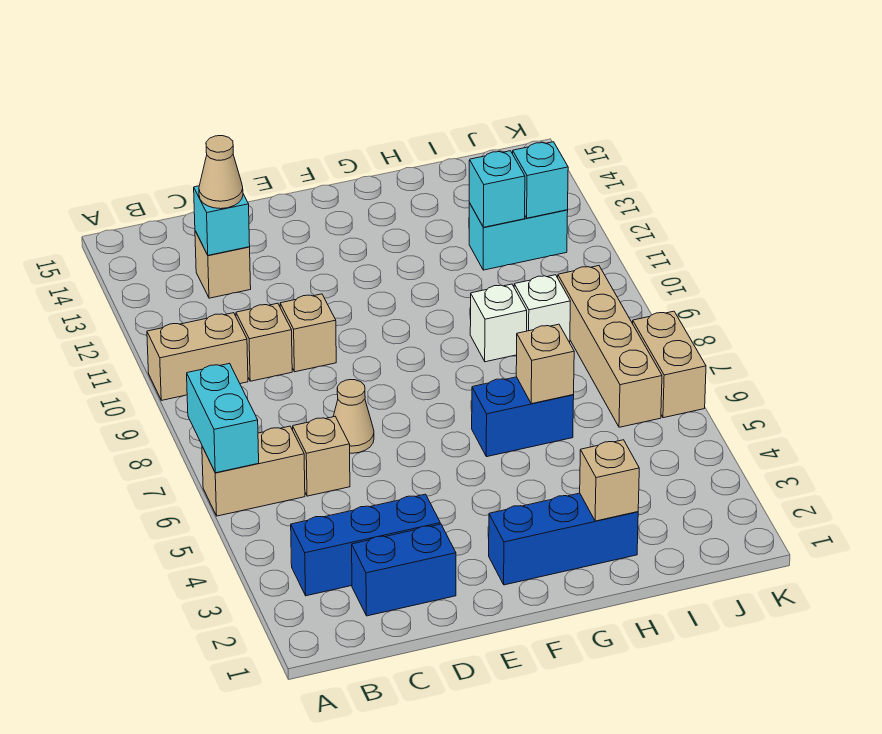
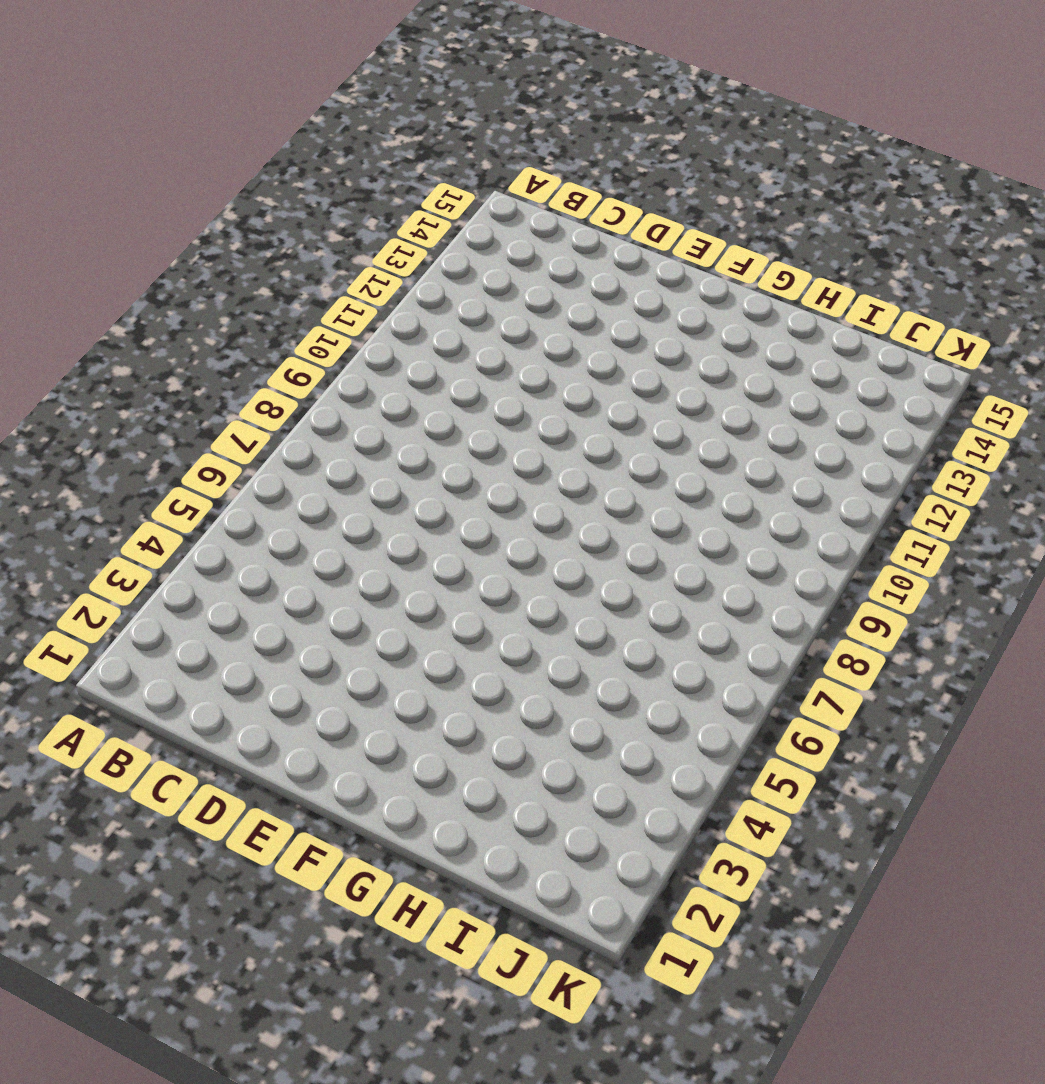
none -> tan brick A6:B6 level 1
none -> tan brick A10:B10 level 1
none -> blue brick B3:D3 level 1

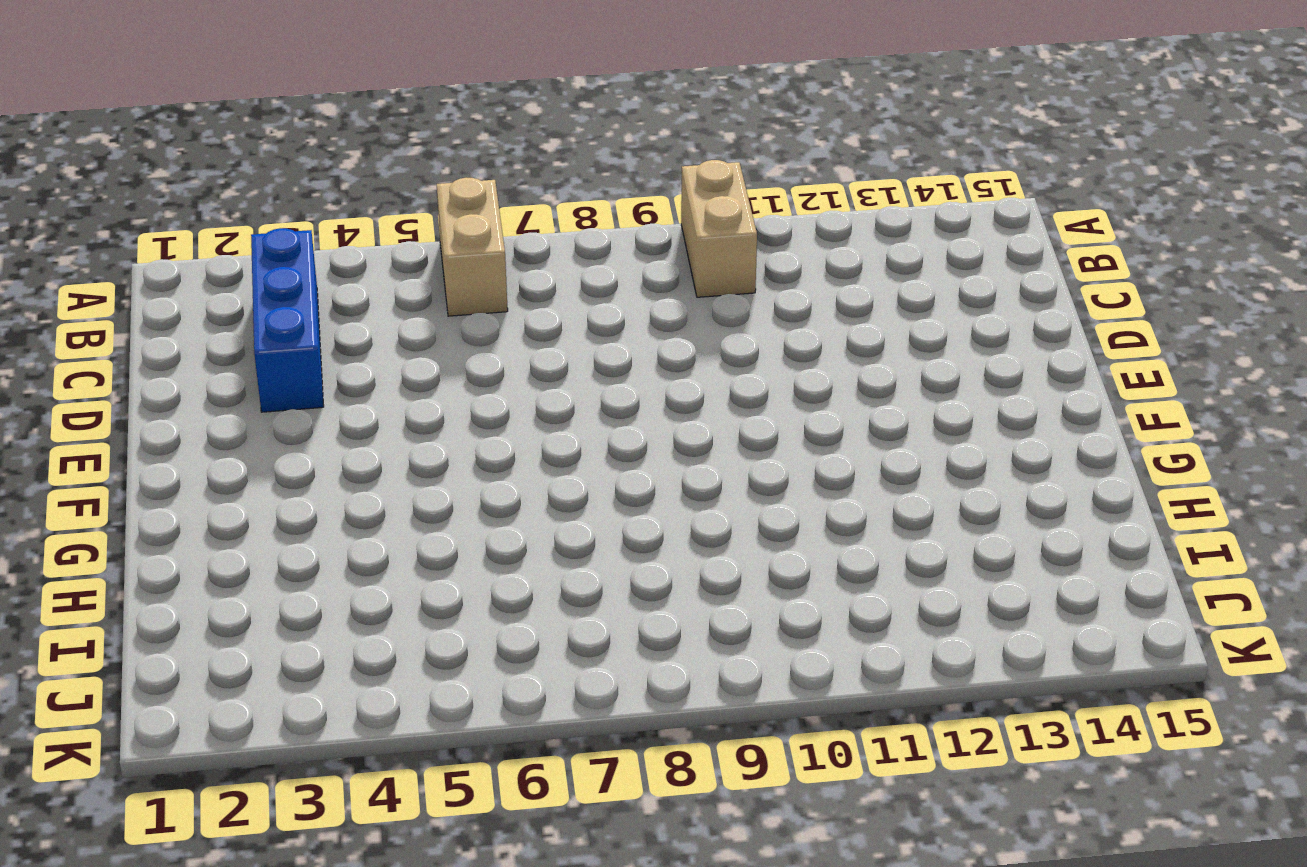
none -> blue brick C2:D2 level 1
none -> tan brick C6 level 1
none -> tan brick C10 level 1

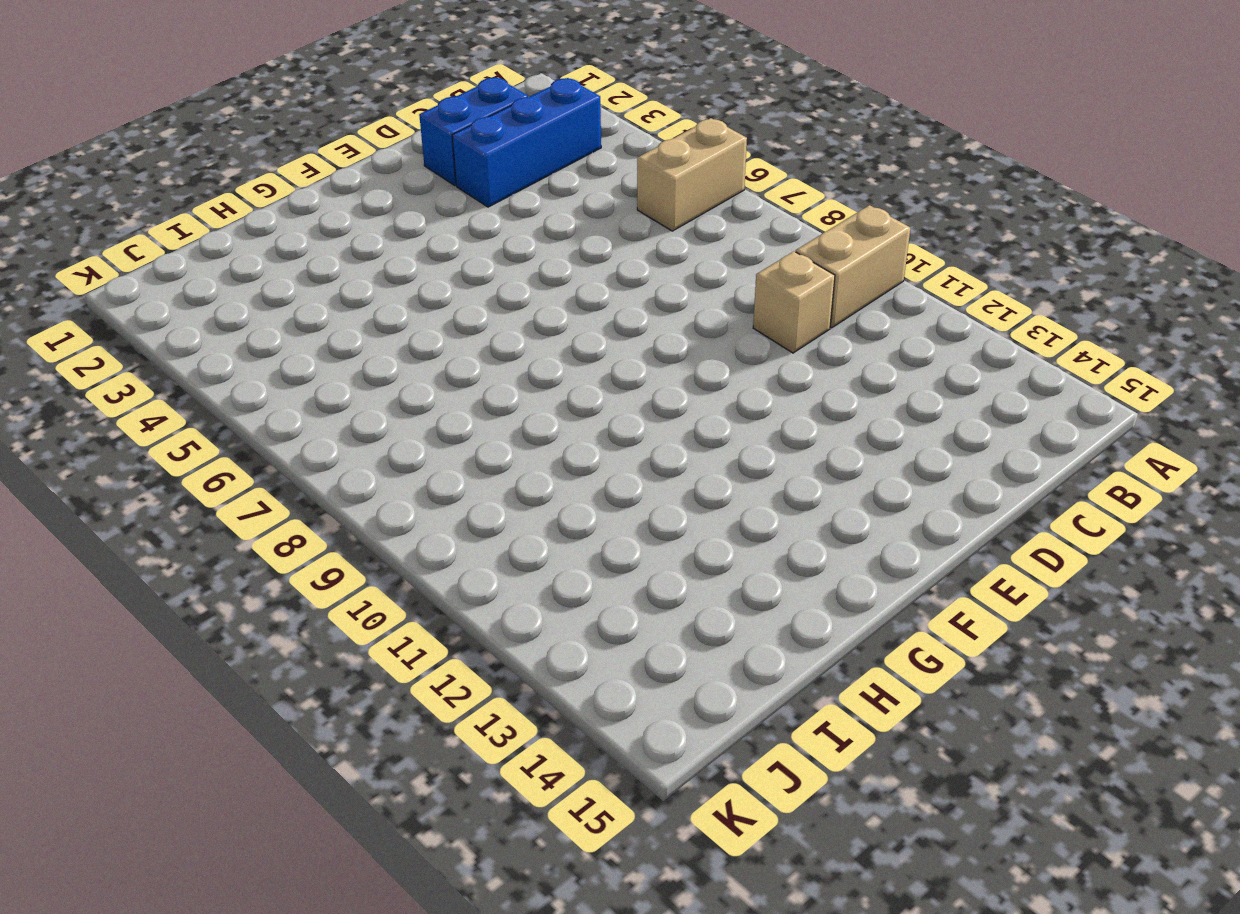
none -> tan brick C6 level 1
none -> tan brick C13 level 1
none -> tan cone D7 level 1

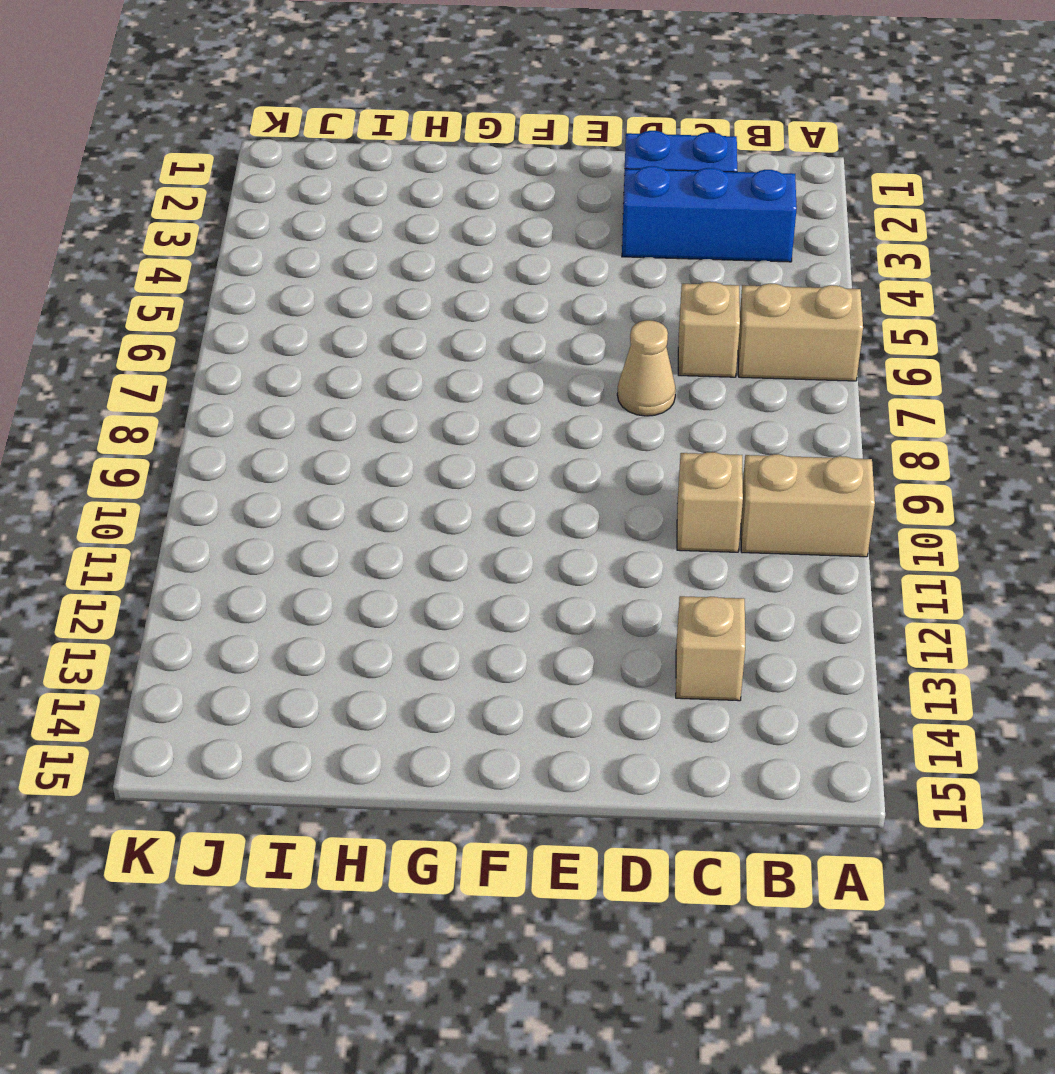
none -> tan brick D10 level 1
none -> blue brick F2:H2 level 1
none -> blue brick G6:H6 level 1

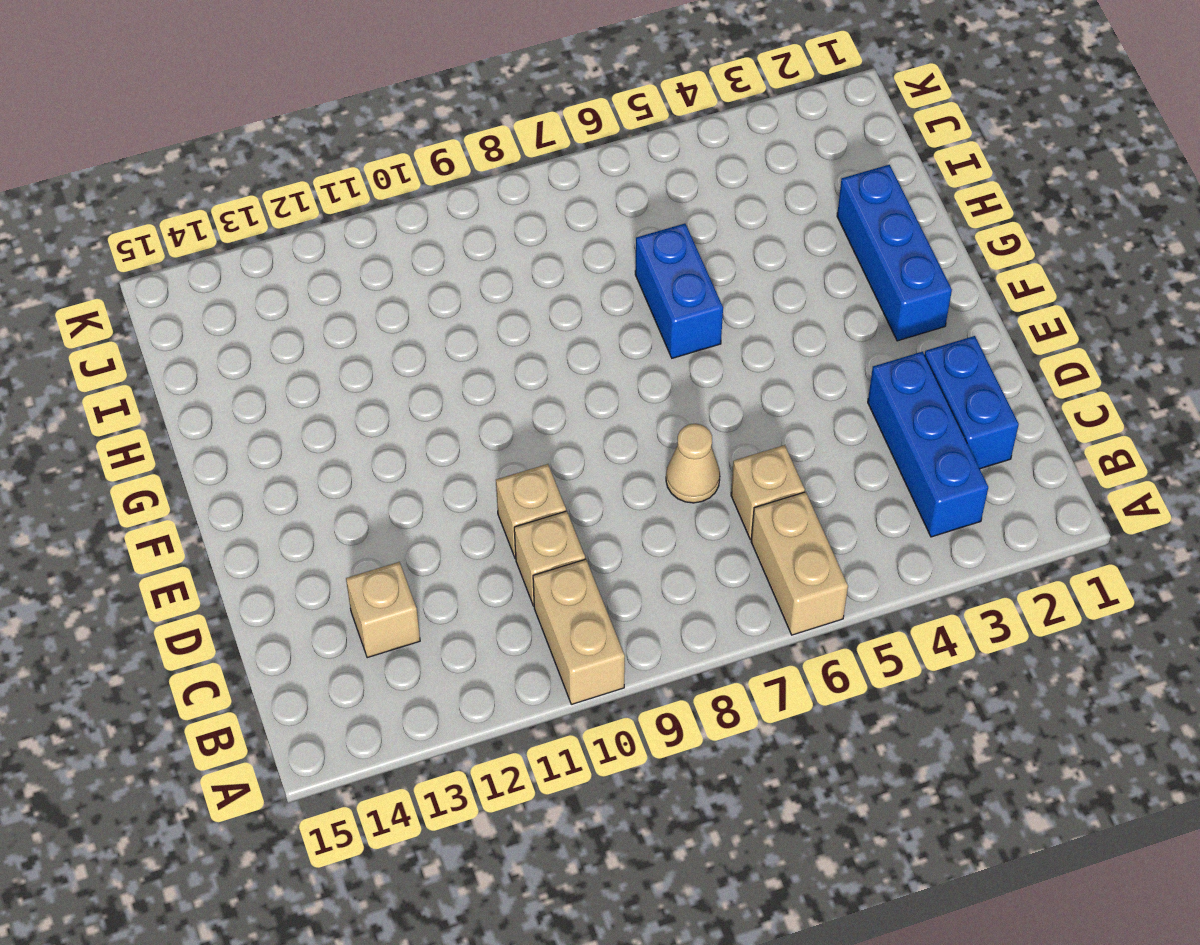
none -> white brick H9 level 1
none -> white brick I9 level 1
none -> cyan brick I12:J12 level 1

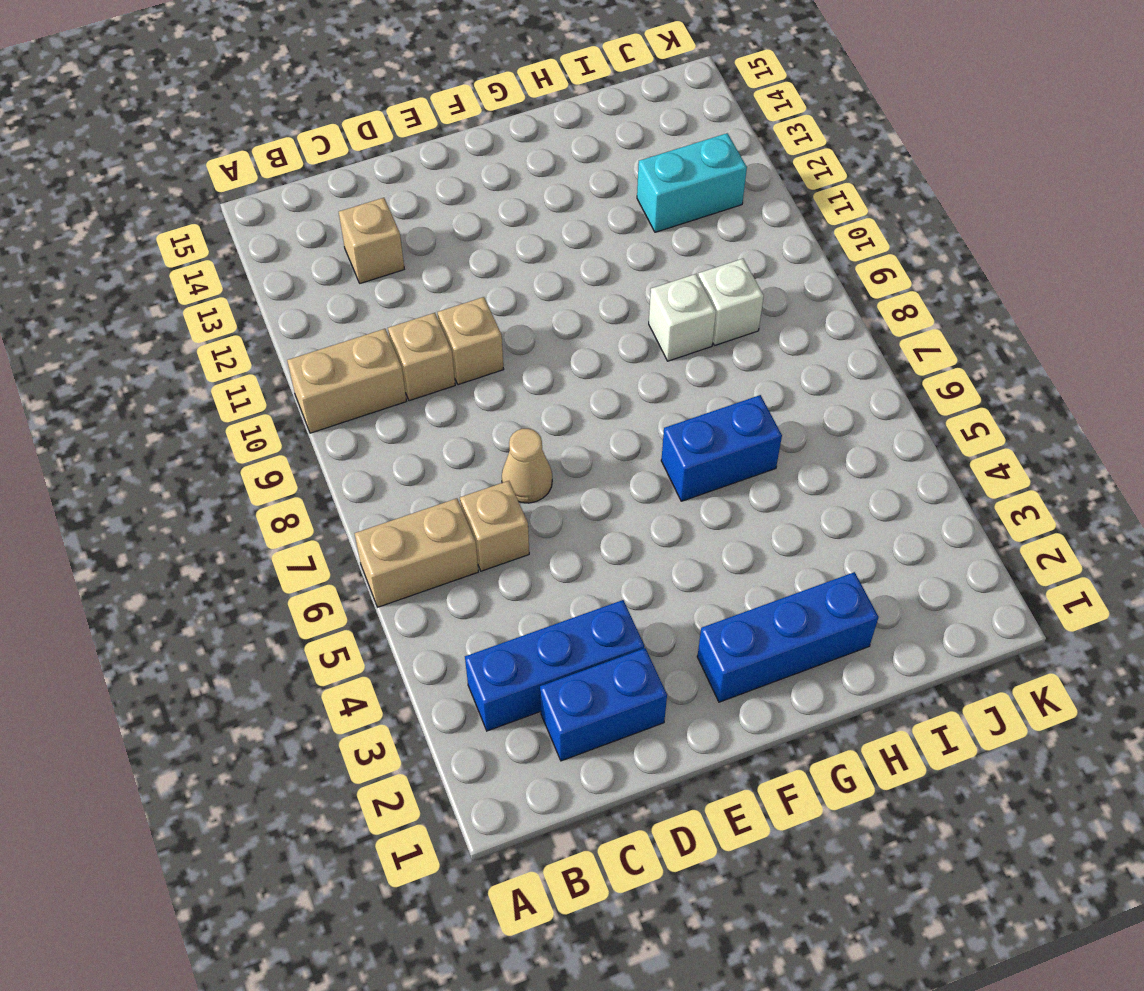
none -> tan brick J6:J9 level 1
none -> tan brick K6:K7 level 1
none -> cyan brick A6:A7 level 2

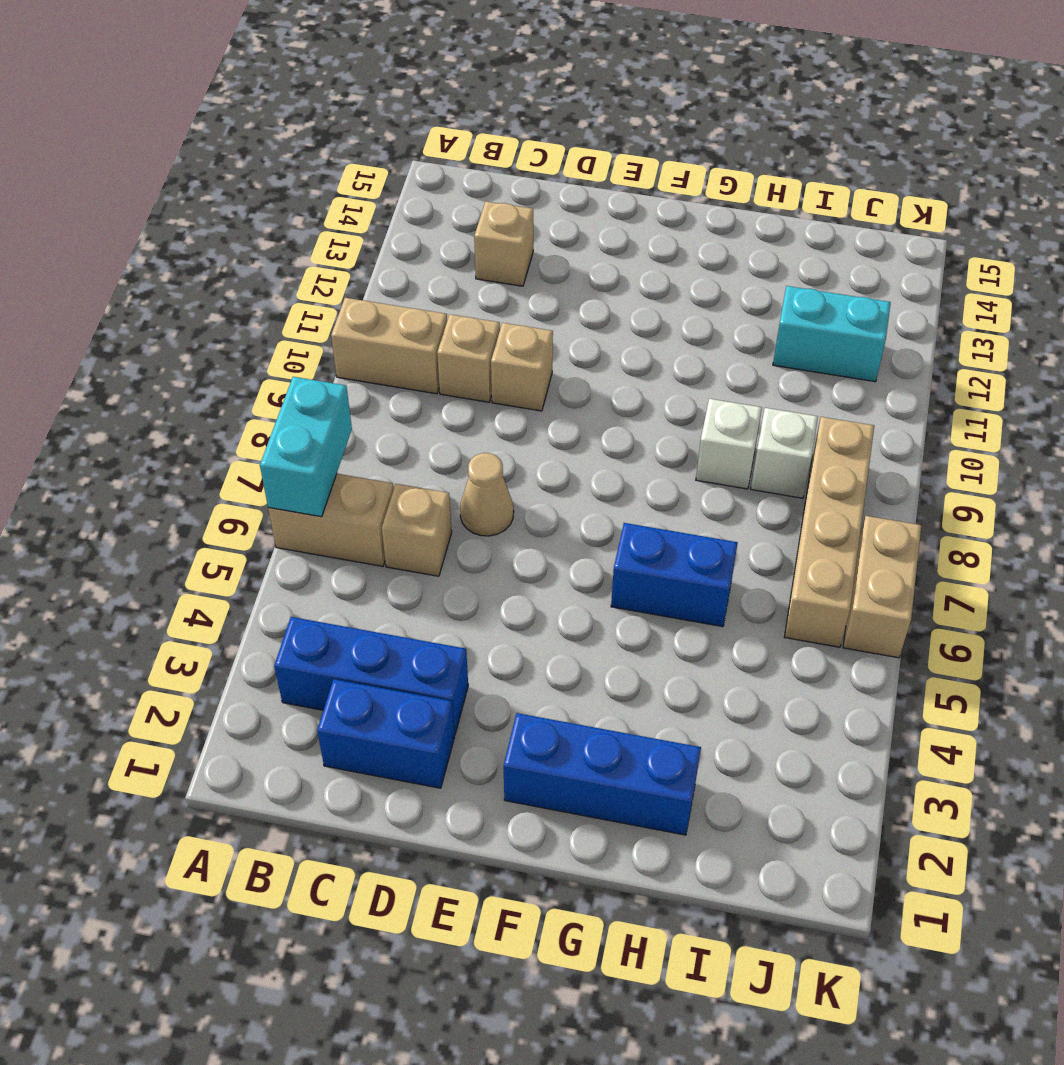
none -> cyan brick C13 level 2
none -> tan brick H2 level 2
none -> tan brick H6 level 2

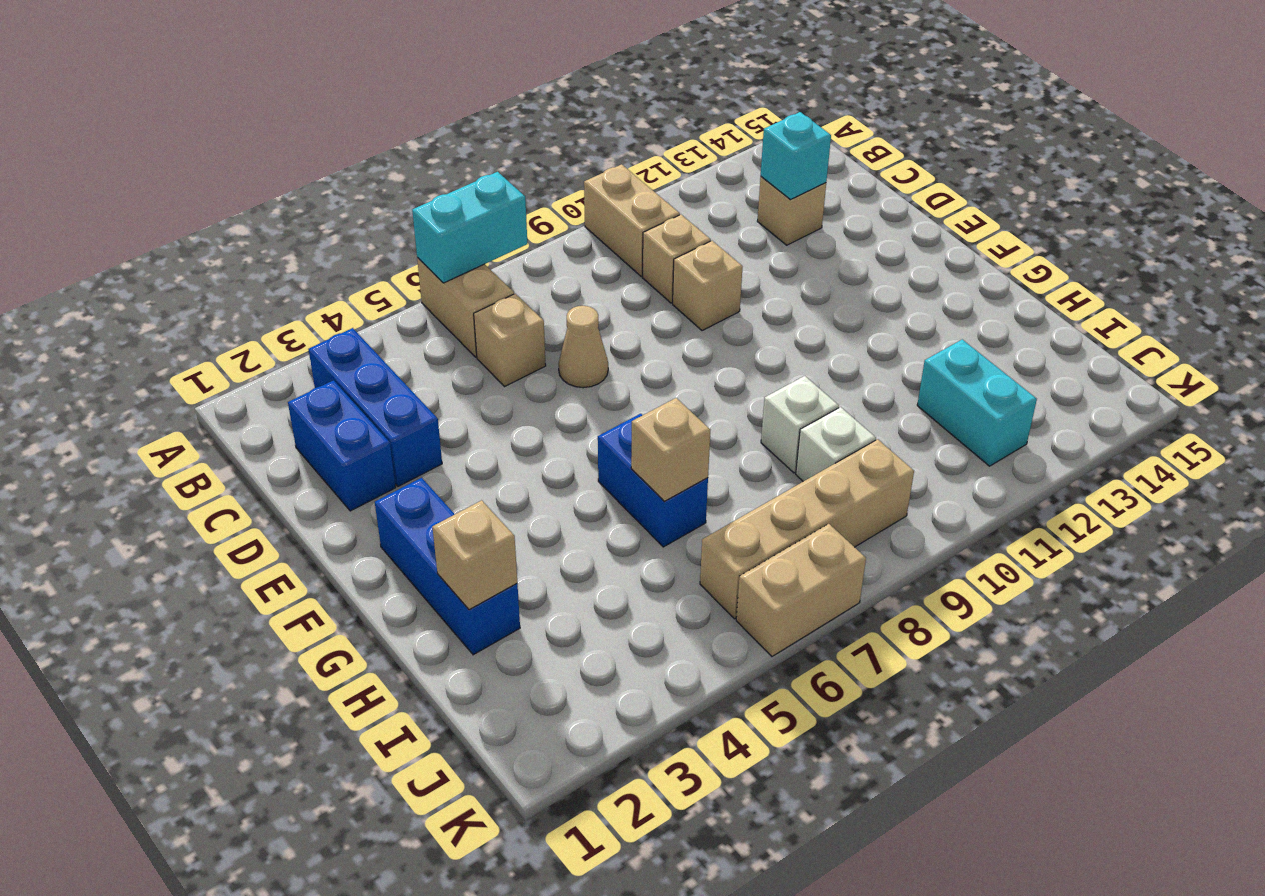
none -> cyan brick I12 level 2
none -> cyan brick J12 level 2
none -> tan cone C13 level 3

